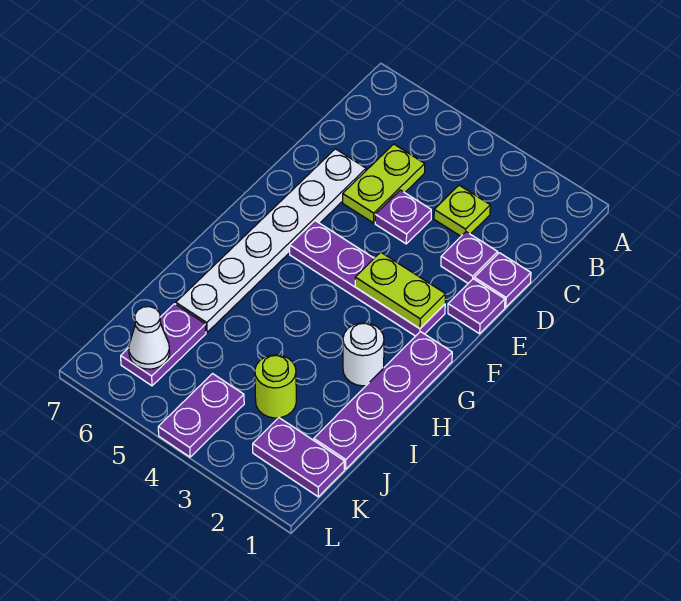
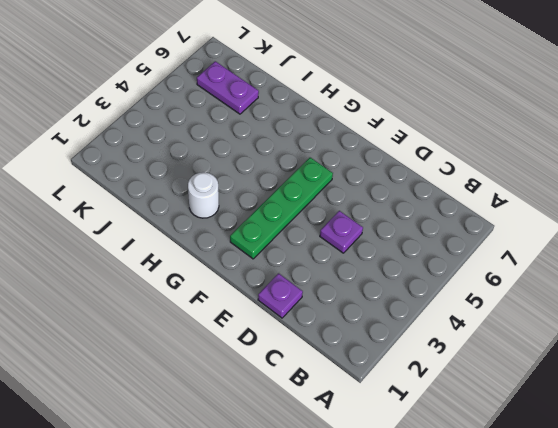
green plate F2:F5 level 1 -> purple plate F2:F5 level 1
none -> lime plate C3 level 1
none -> lime plate C5:D5 level 1
none -> purple plate D2 level 1

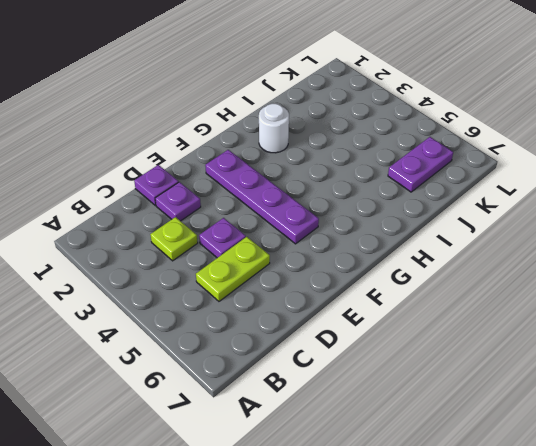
none -> white plate D6:I6 level 1
none -> purple plate E1 level 1
none -> purple plate G1:J1 level 1

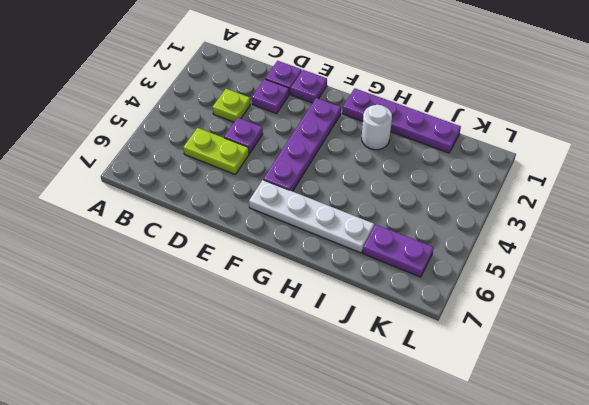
white plate F6:I6 level 1 -> white plate D6:I6 level 1
none -> lime round brick J3 level 1
none -> purple plate K1:K2 level 1
none -> purple plate K4:L4 level 1

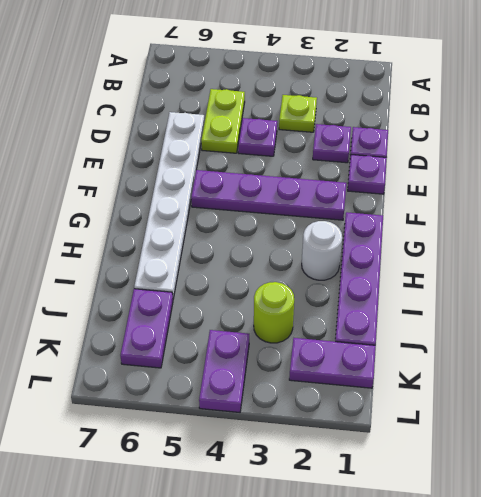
none -> lime plate F2:F3 level 2
none -> white cone K6 level 2

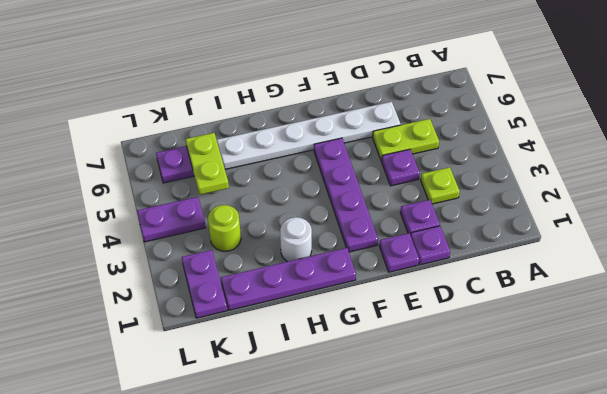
lime plate J5:J6 level 2 -> lime plate F2:F3 level 2
none -> white cone K6 level 2

